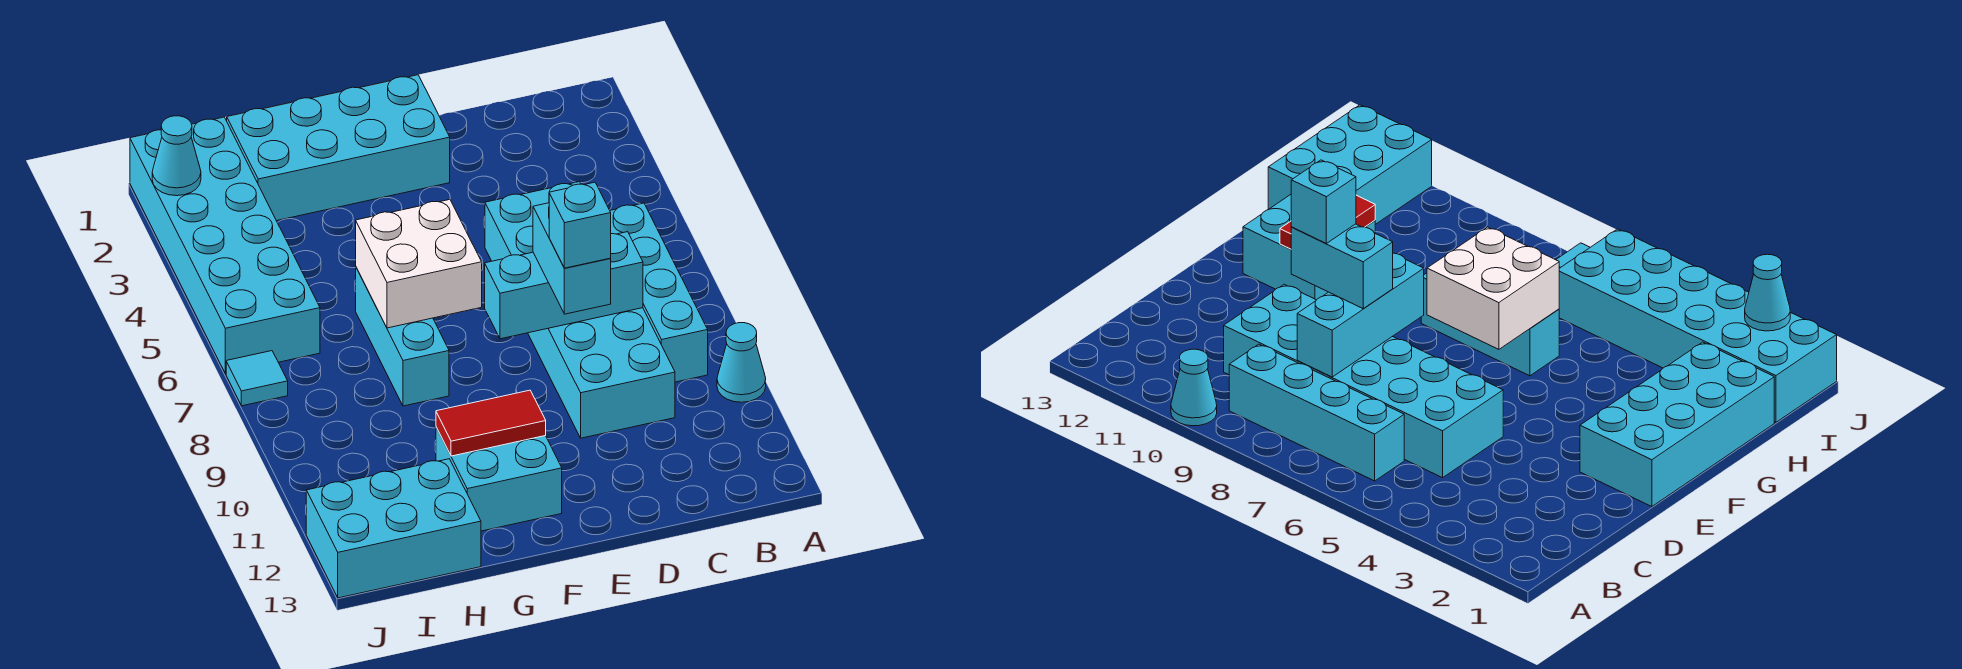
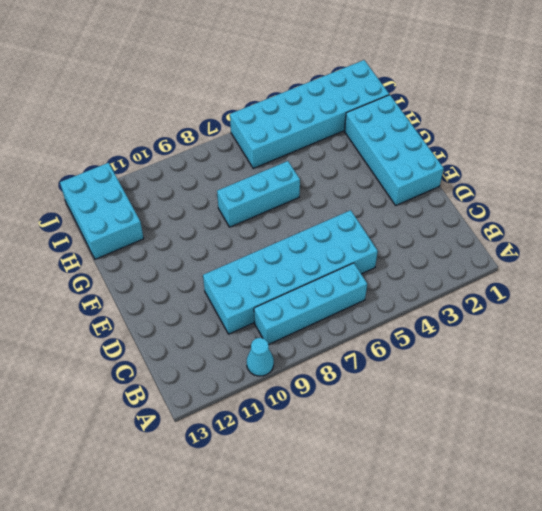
none -> cyan brick F11:G12 level 1
none -> cyan tile J7 level 1
none -> cyan brick C8:E8 level 2

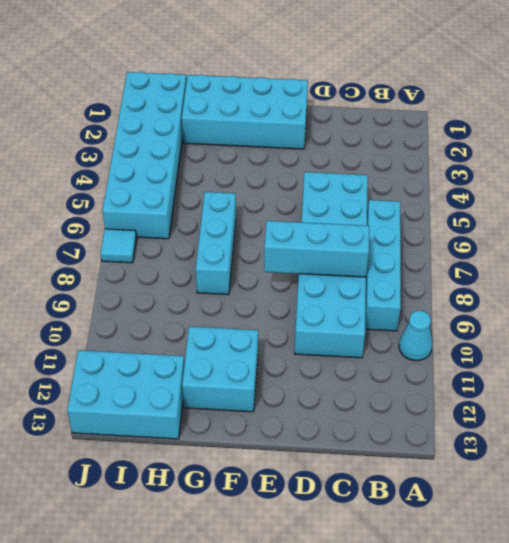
none -> white brick F6:G7 level 2
none -> red tile F11:G11 level 2
none -> cyan cone J2 level 2

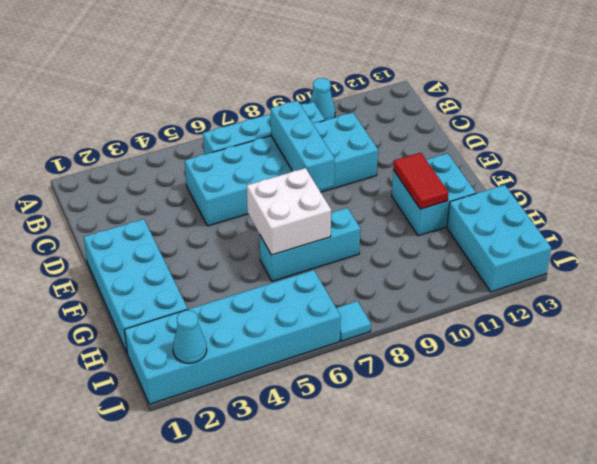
none -> cyan brick D8:D9 level 3
none -> cyan brick D9 level 4

